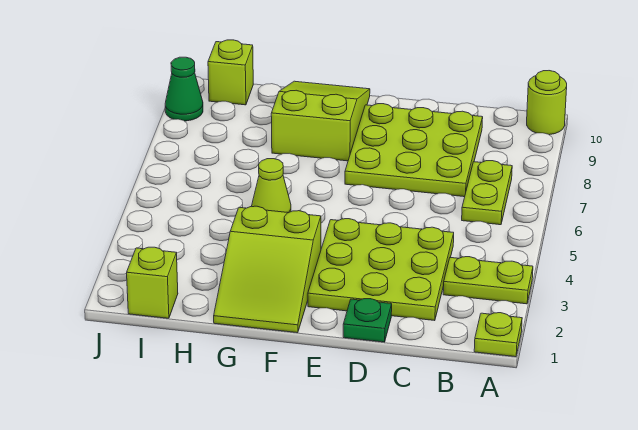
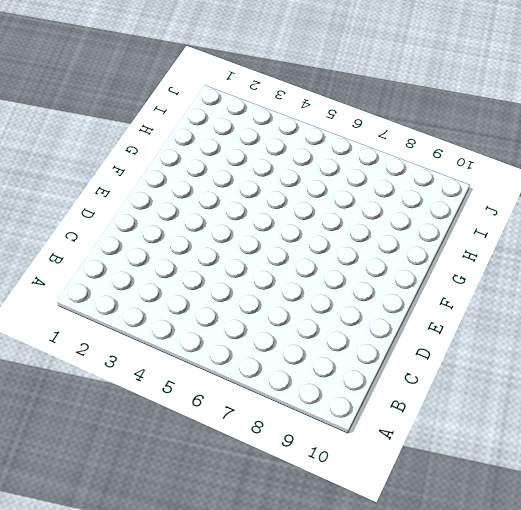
none -> lime plate A1 level 1
none -> lime plate A3:B3 level 1
none -> lime round brick A10 level 1

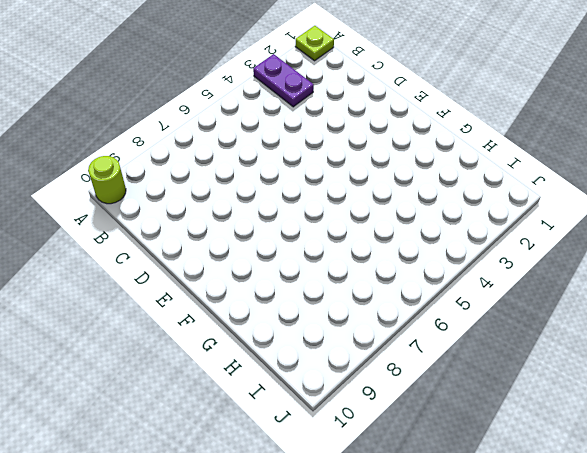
purple plate A3:B3 level 1 -> lime plate A3:B3 level 1
none -> lime plate B6:B7 level 1
none -> lime plate C2:E4 level 1
none -> lime plate C7:E9 level 1

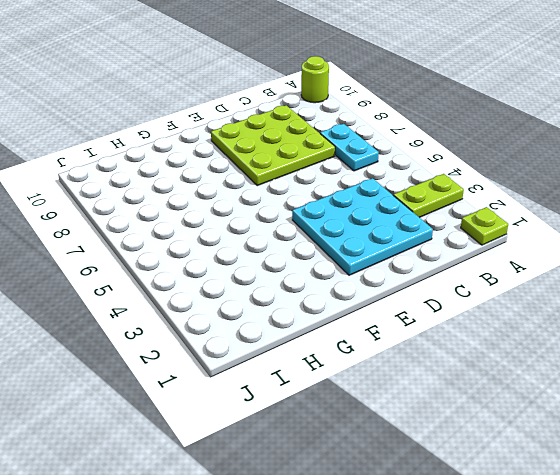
cyan plate B6:B7 level 1 -> lime plate B6:B7 level 1
cyan plate C2:E4 level 1 -> lime plate C2:E4 level 1
none -> green plate D1 level 1
none -> lime slope F1:G3 level 1 top 3
none -> lime slope F8:G10 level 1 top 8

